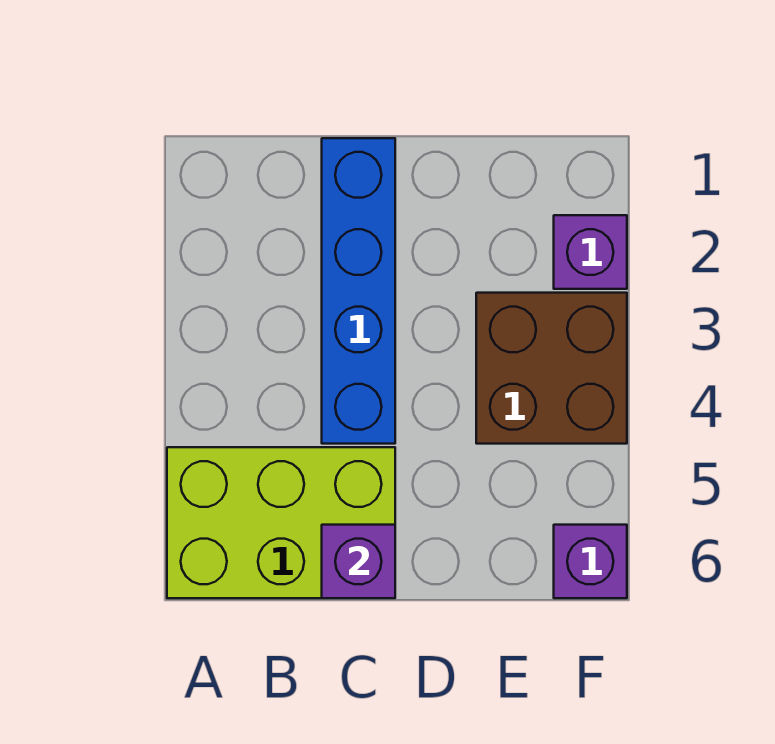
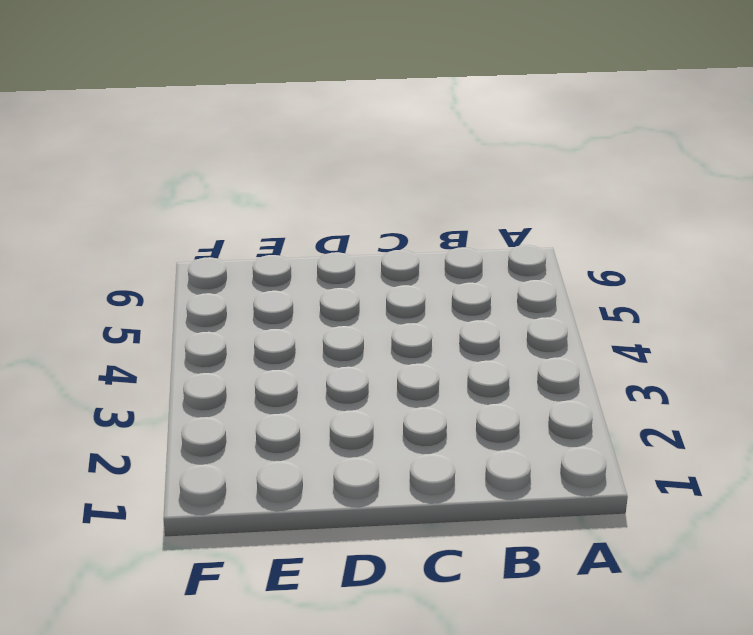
none -> lime brick A5:C6 level 1
none -> blue brick C1:C4 level 1

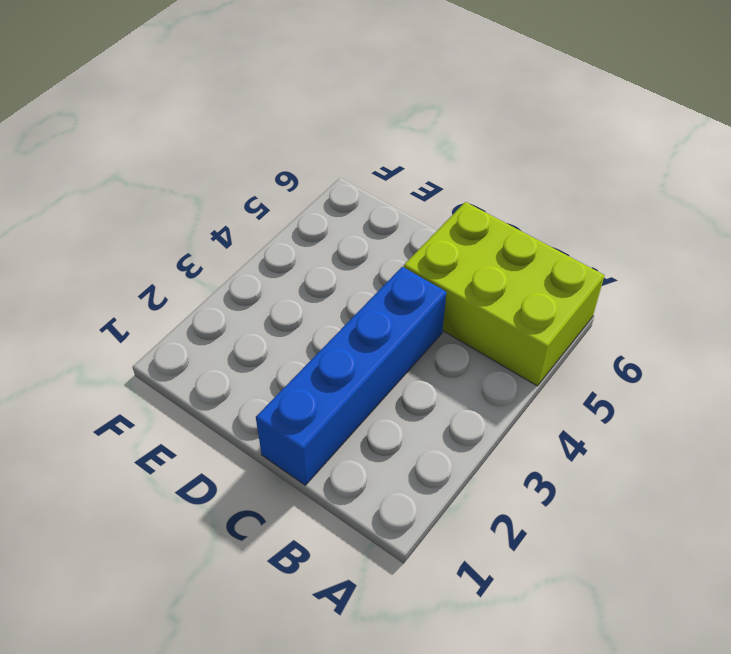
none -> brown brick E3:F4 level 1
none -> purple brick F2 level 1

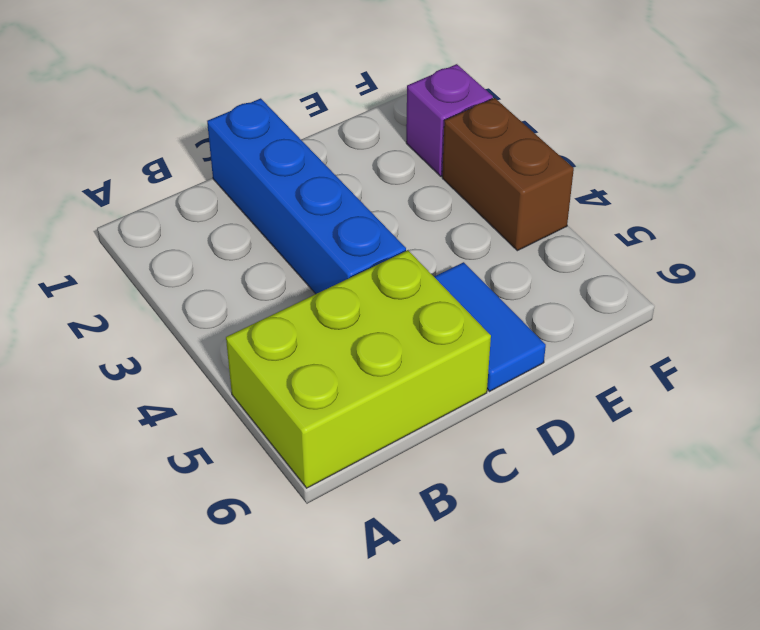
blue tile D5:D6 level 1 -> none
brown brick F3:F4 level 1 -> brown brick E3:F4 level 1
none -> purple brick F6 level 1
none -> purple brick C6 level 2

